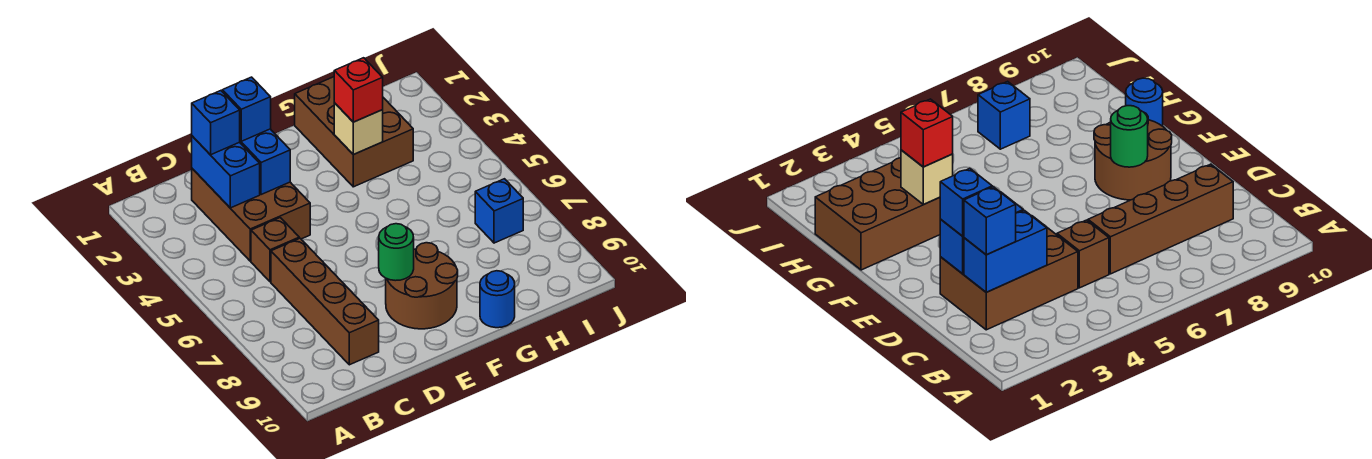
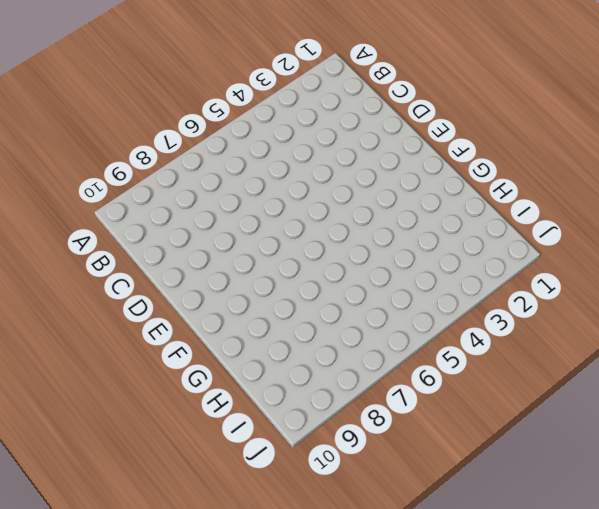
none -> brown brick C2:D4 level 1
none -> brown brick C5 level 1
none -> brown brick C6:C9 level 1

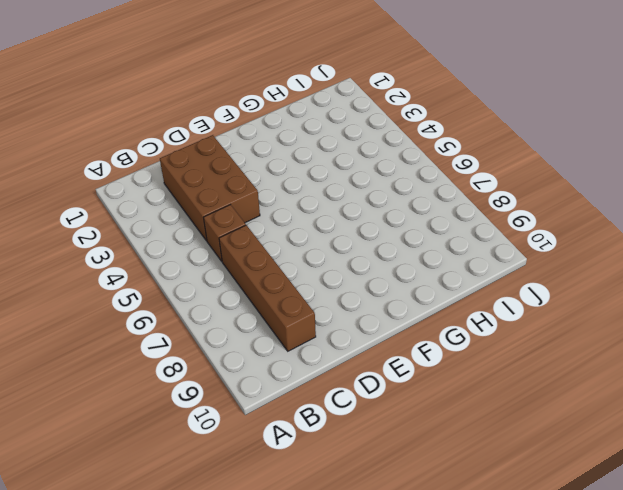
none -> brown round brick E8:F9 level 1
none -> brown brick G1:H3 level 1
none -> blue round brick G10 level 1

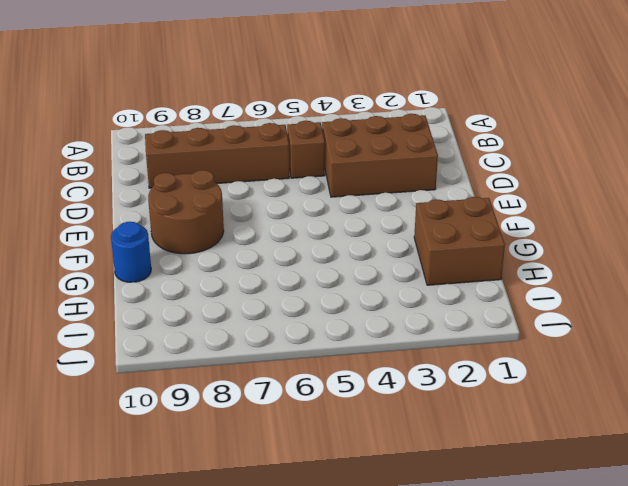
brown brick G1:H2 level 1 -> brown brick G1:H3 level 1
none -> blue brick I7 level 1
none -> blue brick C2:C3 level 2
none -> blue brick D2:D3 level 2

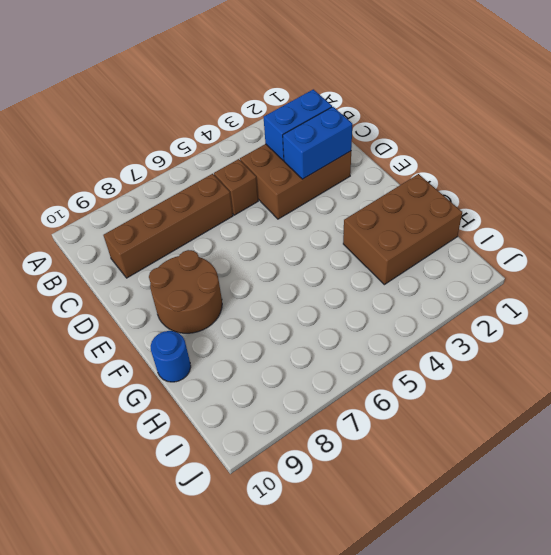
none -> blue brick I7 level 1
none -> green round brick E8 level 2
none -> tan brick G3 level 2

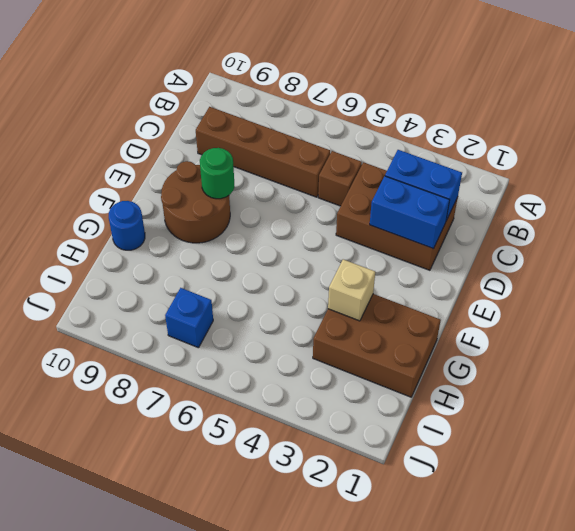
none -> blue brick C2 level 3
none -> blue brick D2 level 3
none -> red brick G3 level 3

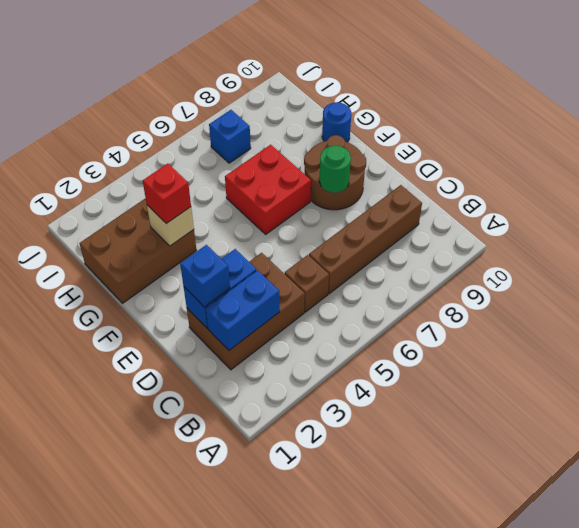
red brick F6:G7 level 1 -> none
none -> blue brick C2 level 3

